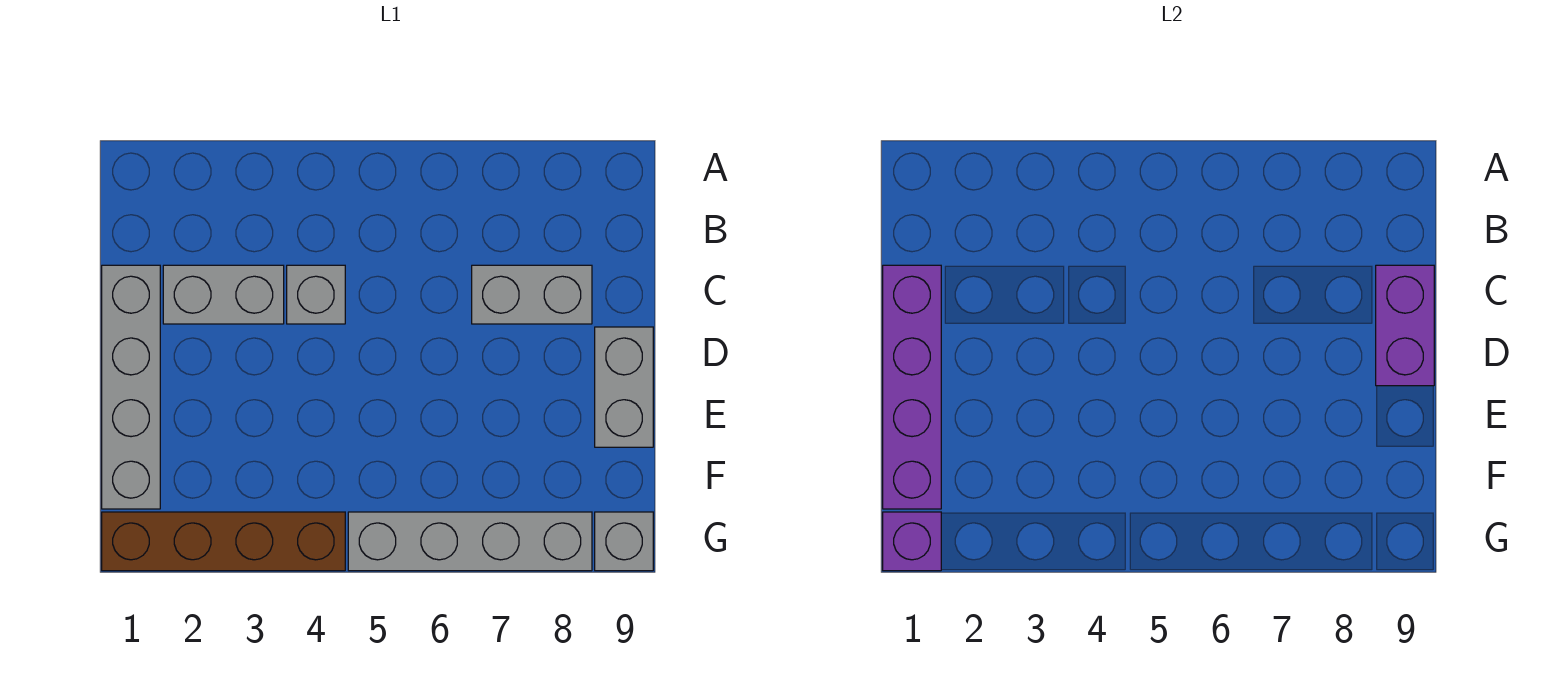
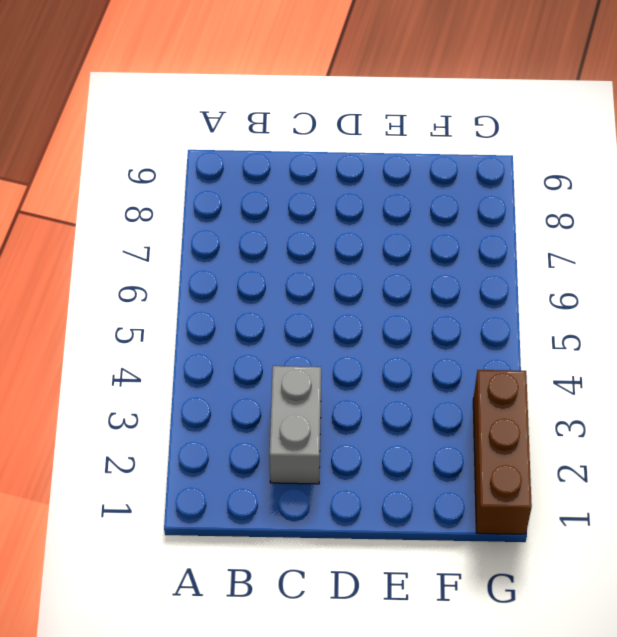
brown brick G1:G3 level 1 -> brown brick G1:G4 level 1
none -> grey brick C1:F1 level 1
none -> grey brick C4 level 1

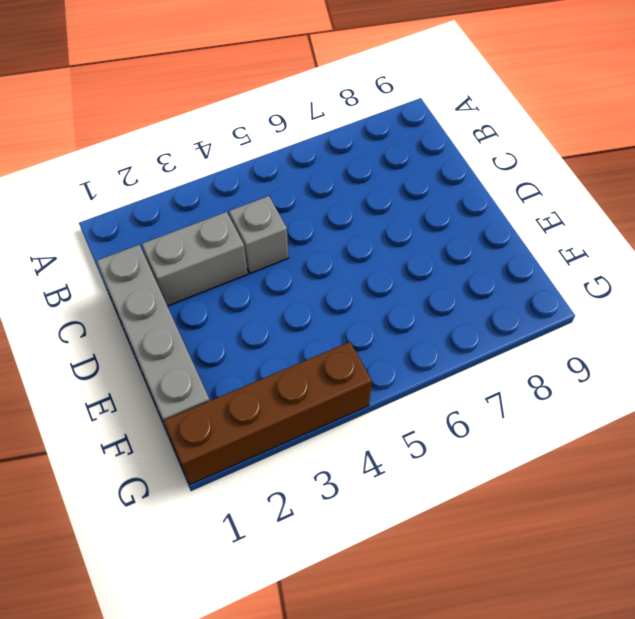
none -> grey brick C7:C8 level 1
none -> grey brick D9:E9 level 1

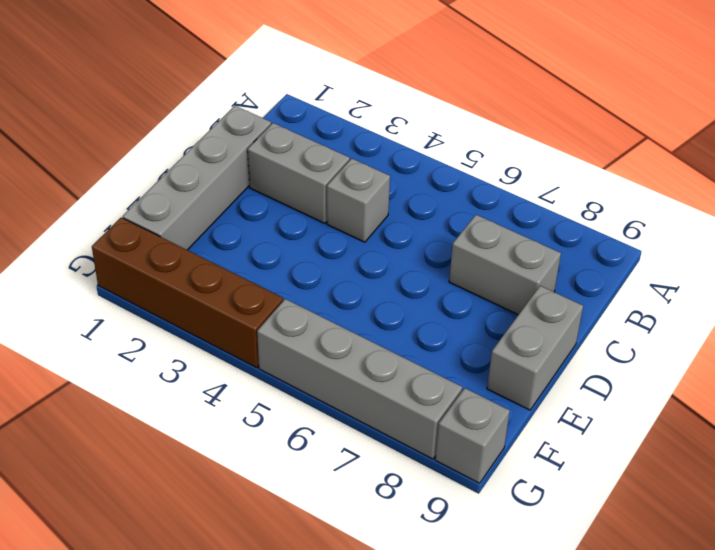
none -> purple brick C1:F1 level 2
none -> purple brick C9:D9 level 2

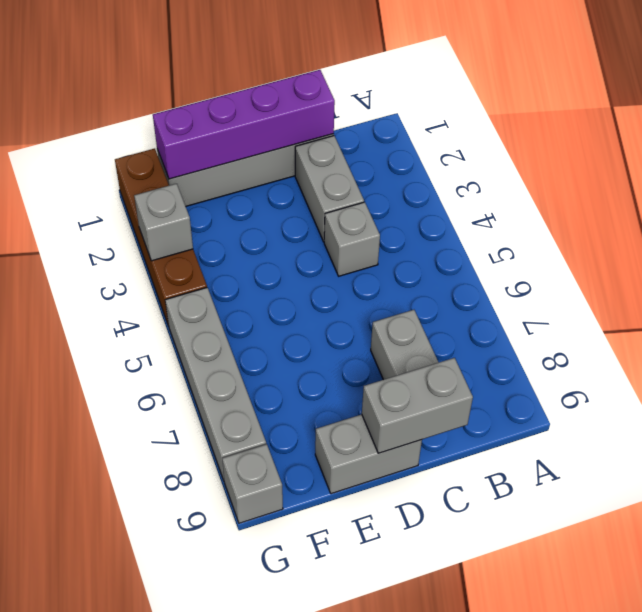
grey brick C9:D9 level 2 -> purple brick C9:D9 level 2
grey brick G3 level 2 -> none
none -> purple brick G1 level 2

